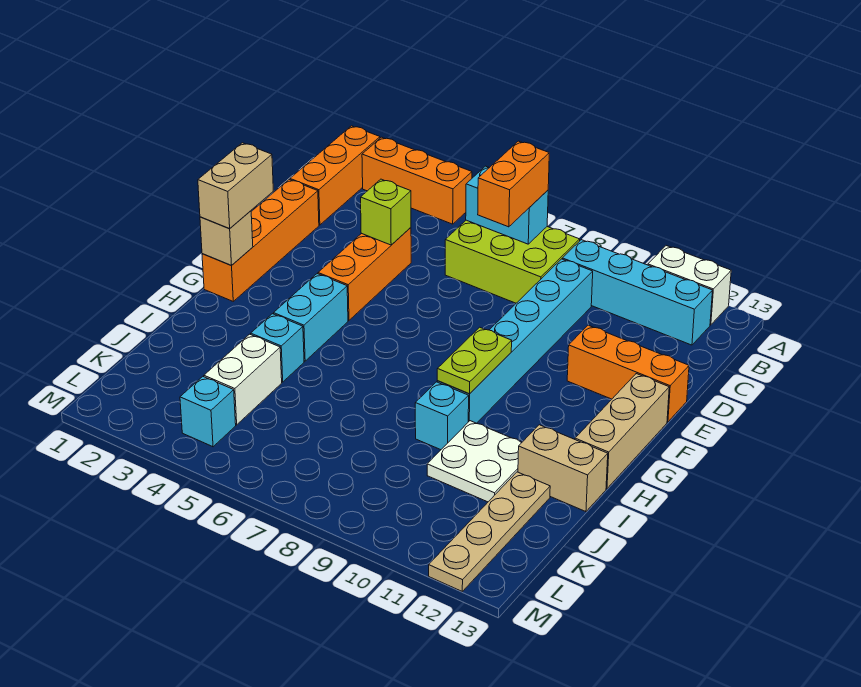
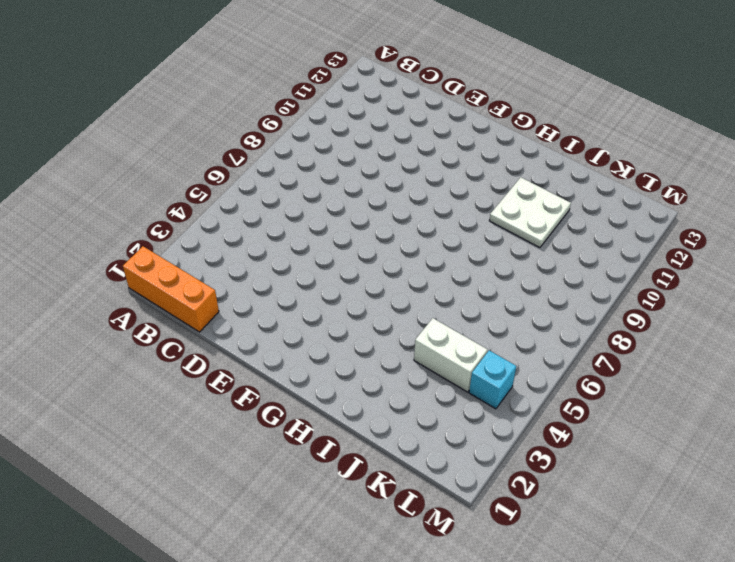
none -> orange brick A2:A4 level 1
none -> white brick A11:A12 level 1
none -> lime brick B6:C8 level 1

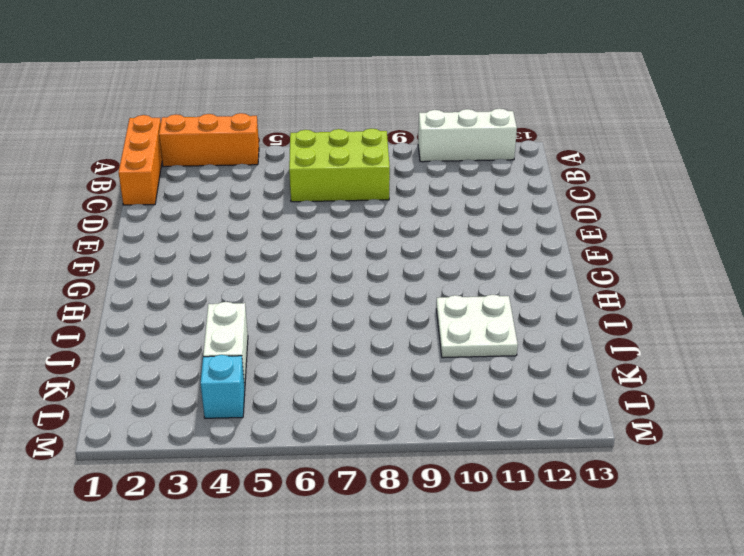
white brick A10:A12 level 1 -> white brick A11:A12 level 1
none -> cyan brick B9:B12 level 1
none -> cyan brick C9:H9 level 1
none -> orange brick D1:G1 level 1

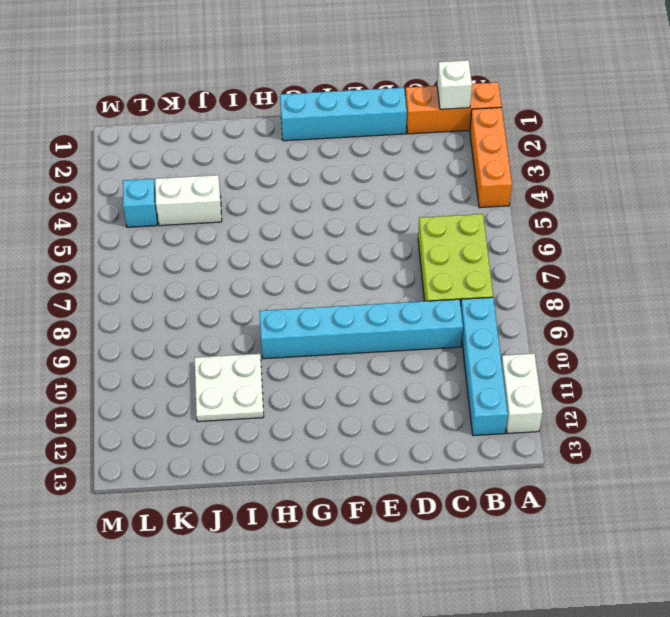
white brick B1 level 2 -> none
cyan brick D1:G1 level 1 -> orange brick D1:G1 level 1
none -> orange brick D4:F4 level 1
none -> orange brick E11:E13 level 1
none -> tan brick F13:H13 level 1

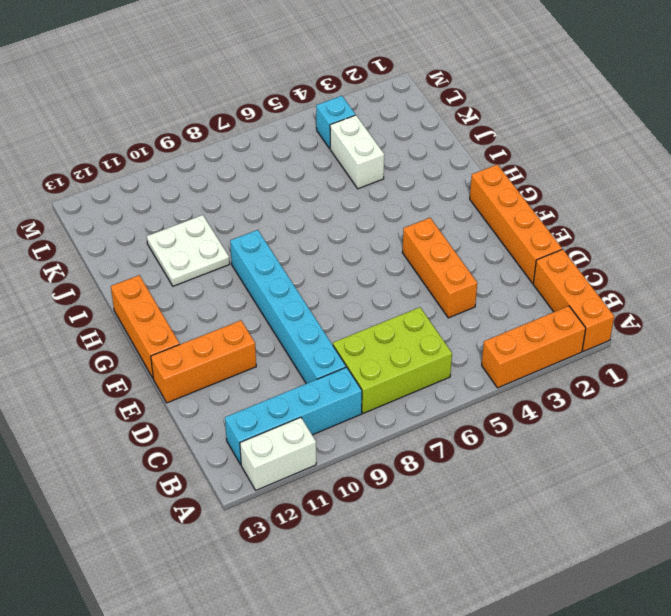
orange brick F13:H13 level 1 -> tan brick F13:H13 level 1
none -> cyan brick G4:H4 level 1
none -> cyan brick I4 level 1
none -> cyan brick I9 level 1

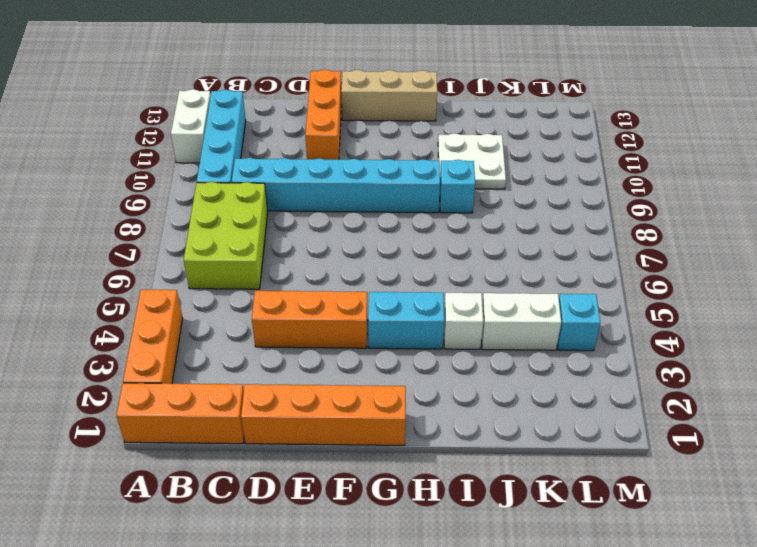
white brick I4 level 1 -> cyan brick I4 level 1
none -> tan brick I12:I13 level 1
none -> tan plate J12:M12 level 1
none -> cyan brick B6:B7 level 2

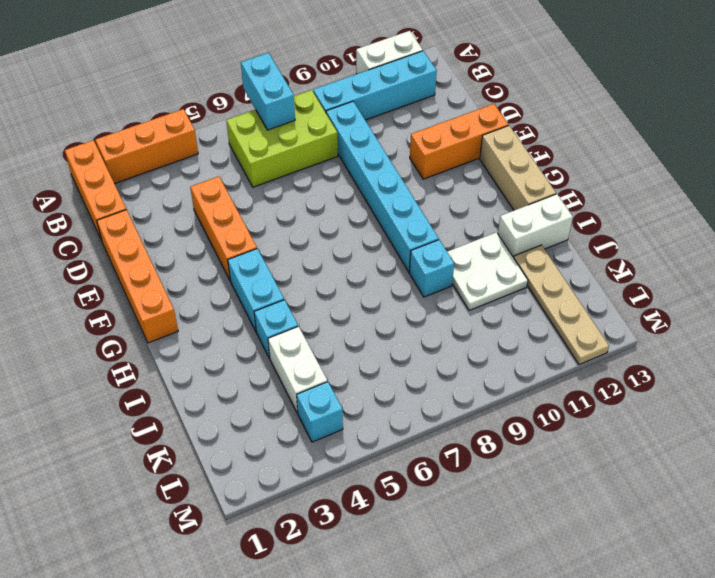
cyan brick A7:B7 level 2 -> cyan brick B6:B7 level 2
white brick I12:I13 level 1 -> tan brick I12:I13 level 1
none -> lime brick D4 level 2
none -> tan brick G1 level 2
none -> lime plate G9:H9 level 2

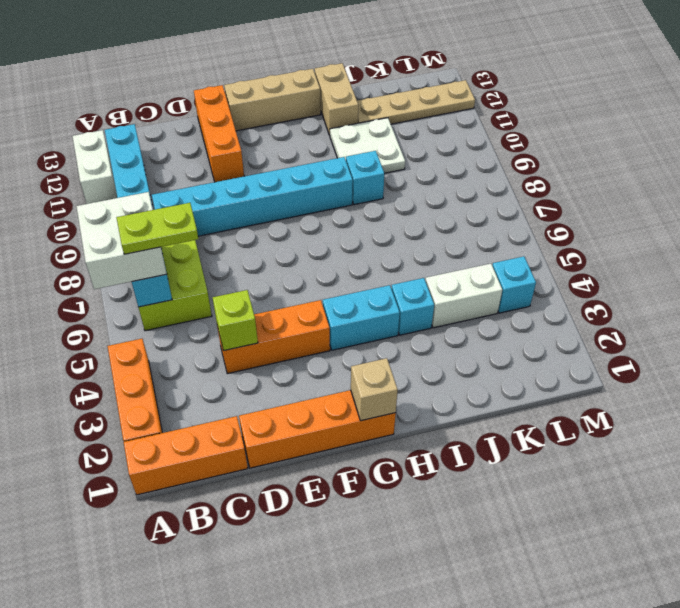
white brick A6:B7 level 3 -> orange brick B7:C7 level 3
lime plate B6:C6 level 4 -> lime plate G9:H9 level 2
none -> tan brick F1:G1 level 3

